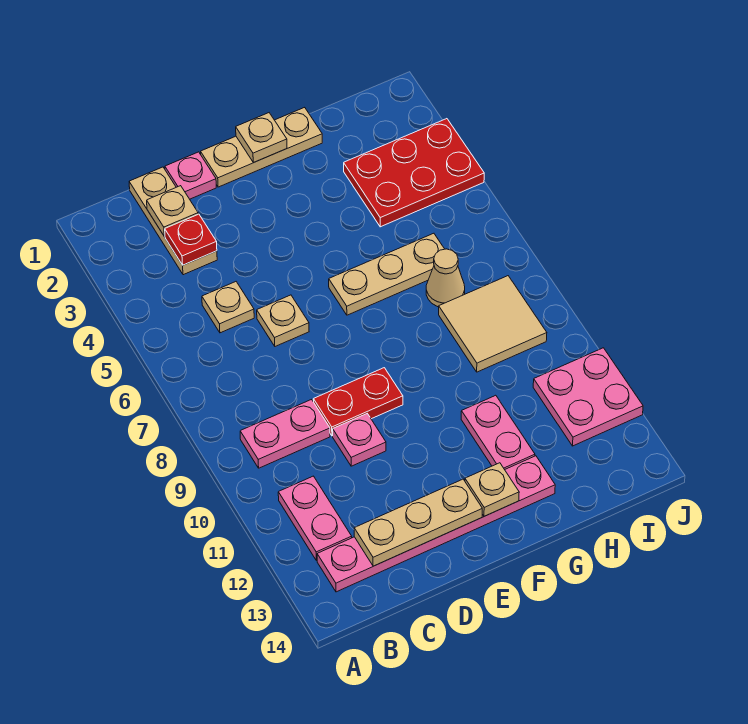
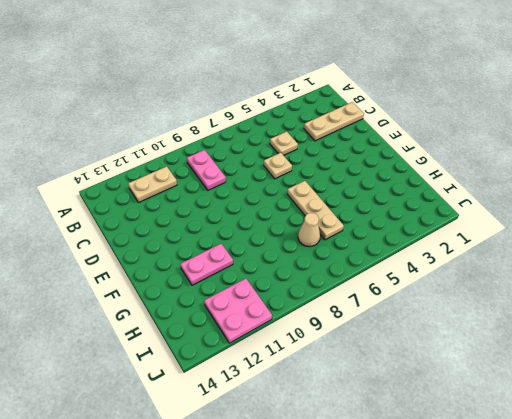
tan plate B11:B12 level 1 -> pink plate B11:B12 level 1
none -> pink plate B13:G13 level 1
none -> pink plate D1 level 1
none -> red plate D9:E9 level 1

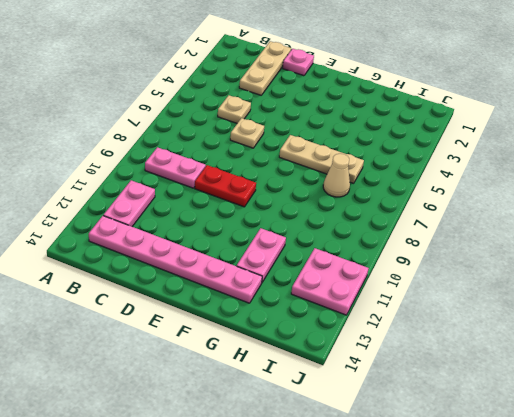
none -> pink plate D10 level 1
none -> tan plate E1:G1 level 1
none -> red plate H3:J4 level 1

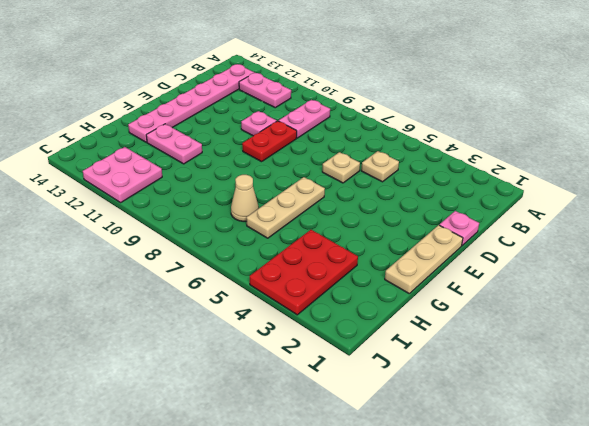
none -> tan plate C1:C3 level 1
none -> tan tile H8:I9 level 1
none -> tan plate C2 level 2

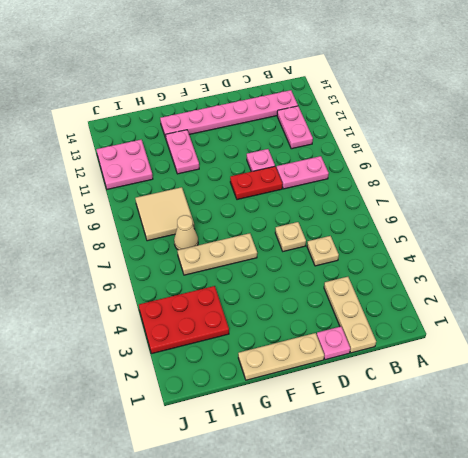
none -> tan plate C2 level 2
none -> red plate C3 level 2
none -> tan plate C13:E13 level 2

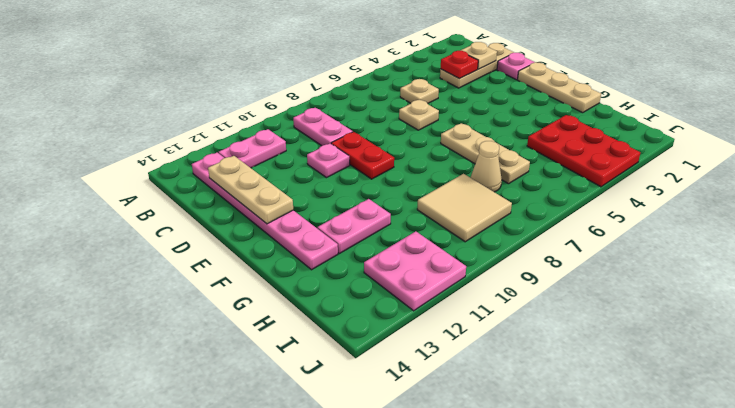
none -> tan plate F1 level 2
none -> tan plate F13 level 2

